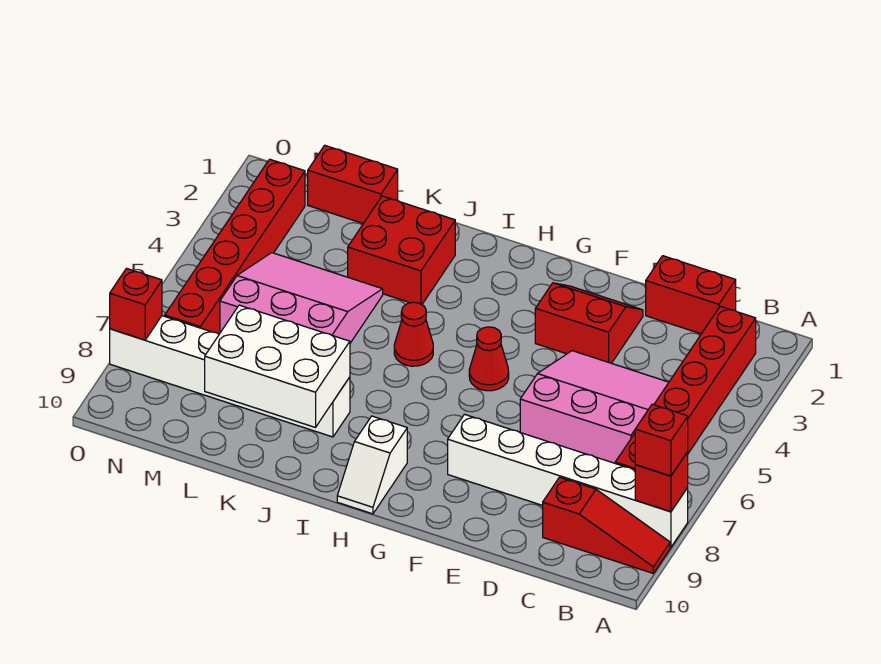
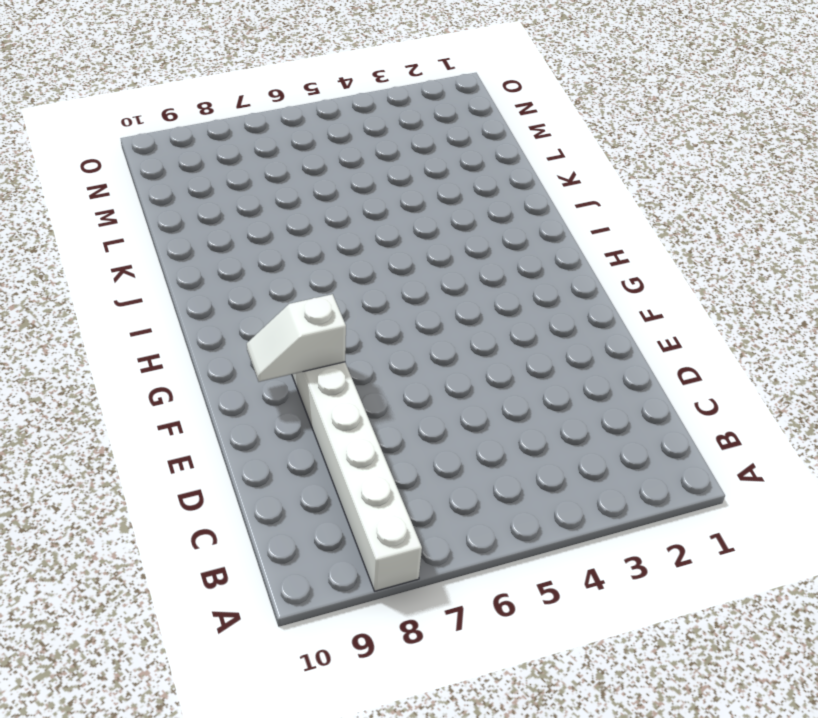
white slope F8:F9 level 2 top 8 -> white slope H9:H10 level 1 top 9
none -> red slope A9:C9 level 1 top C
none -> red brick B2:B7 level 1
none -> red brick C1:D1 level 1

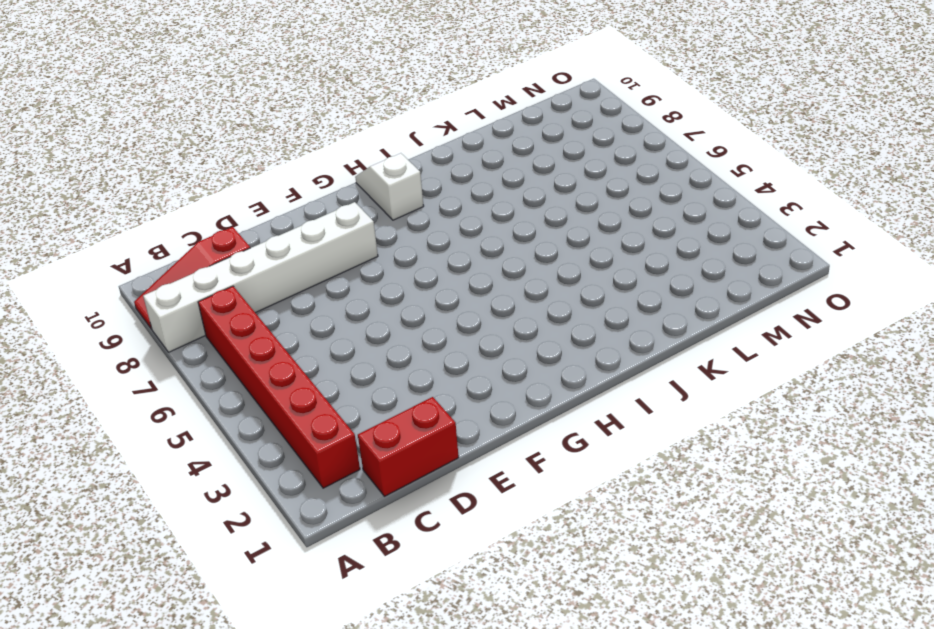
none -> pink slope C4:E6 level 1 top 6
none -> red slope E2:F3 level 1 top 3
none -> red cone G5 level 1

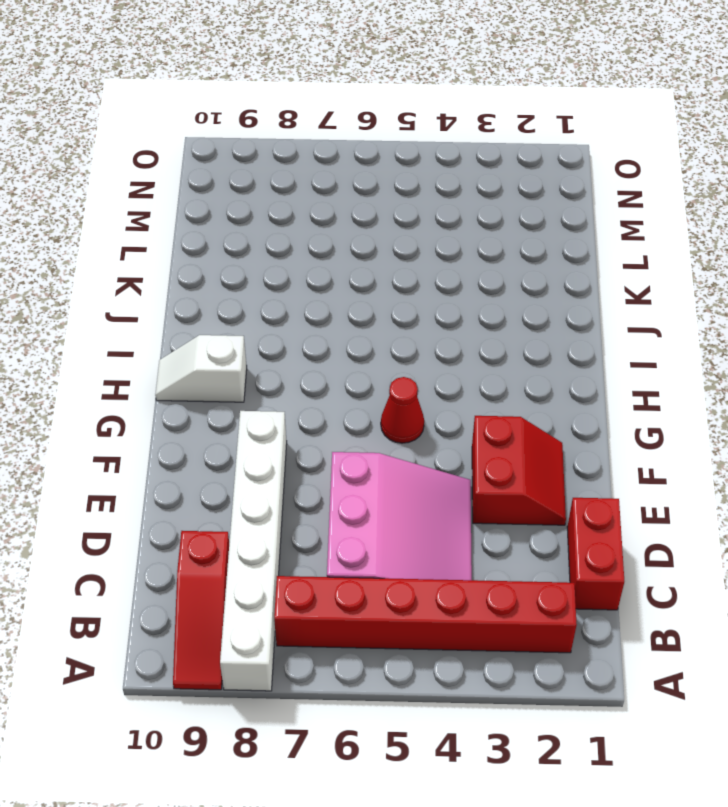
none -> red cone I5 level 1
none -> red brick J2:K3 level 1
none -> white brick J8:O8 level 1

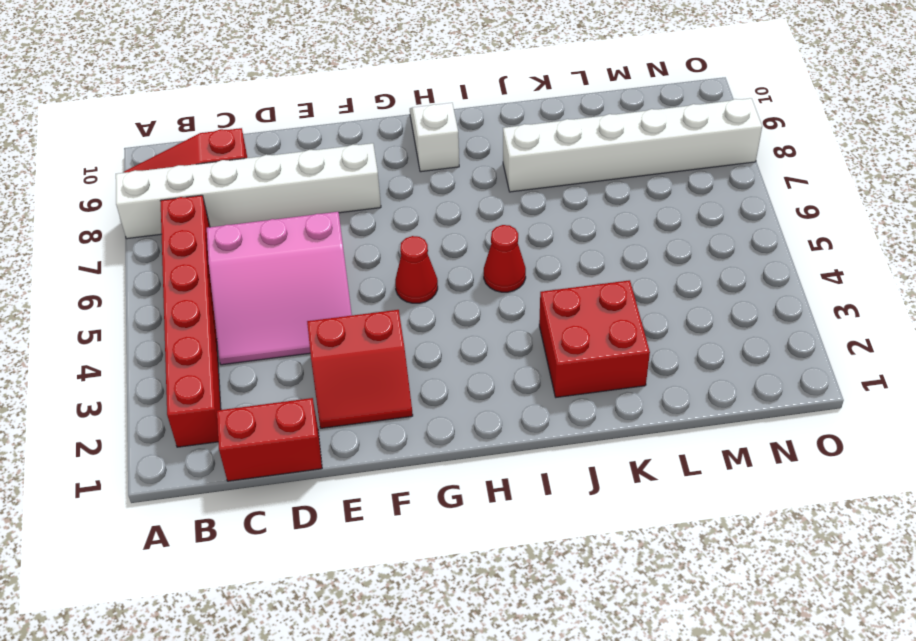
none -> pink slope K4:M6 level 1 top 6
none -> red brick L1:M1 level 1
none -> red brick N2:N7 level 1

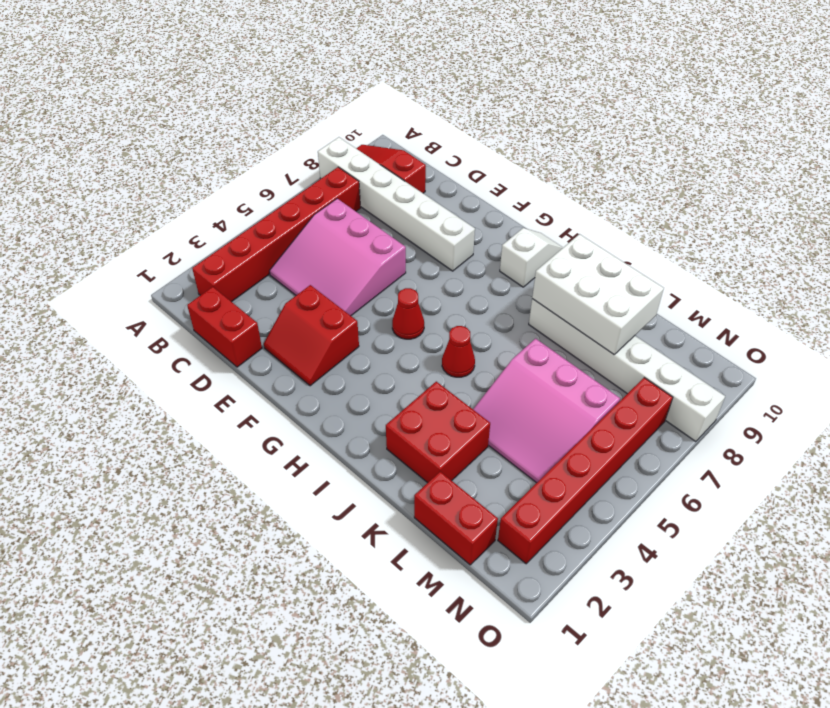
none -> red brick A8 level 2
none -> red brick O8 level 2
none -> red brick A8 level 3

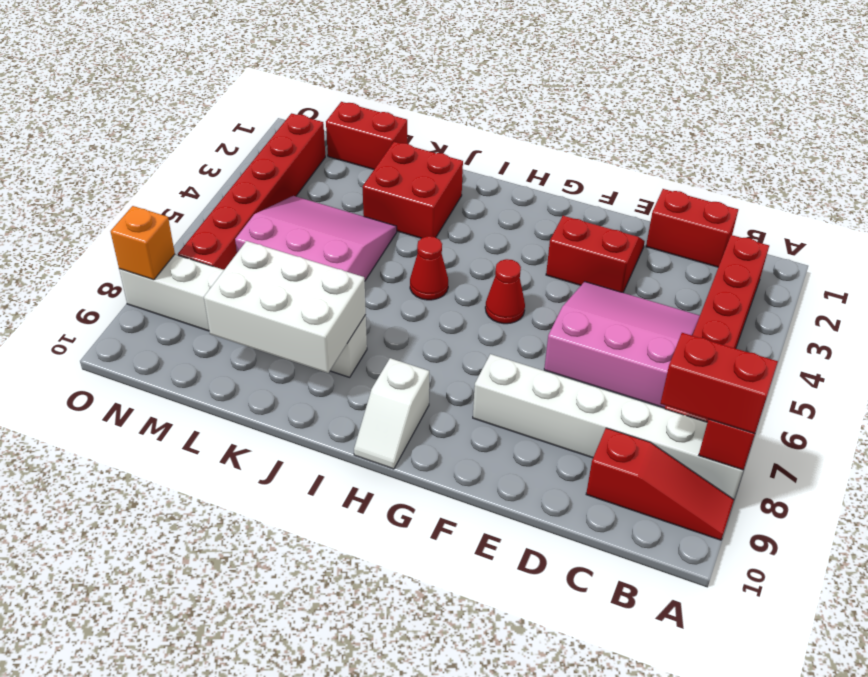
red brick A8:B8 level 3 -> red brick A8 level 3
orange brick O8 level 2 -> red brick O8 level 2

